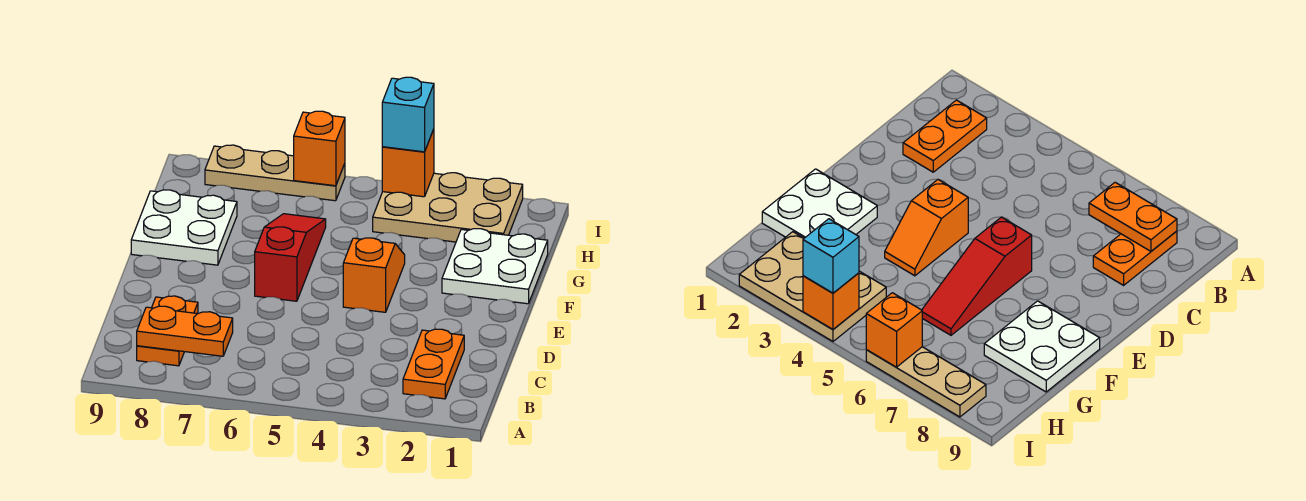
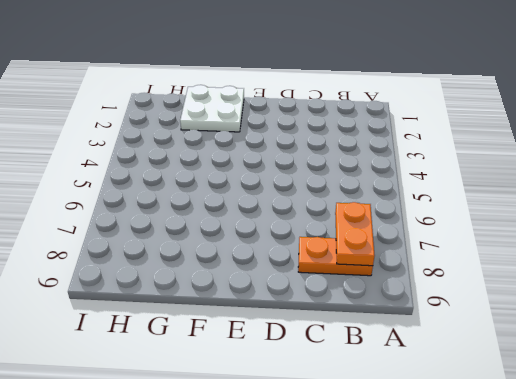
none -> orange plate B2:C2 level 1
none -> orange slope E4:F4 level 1 top E
none -> red slope E6:G6 level 1 top E

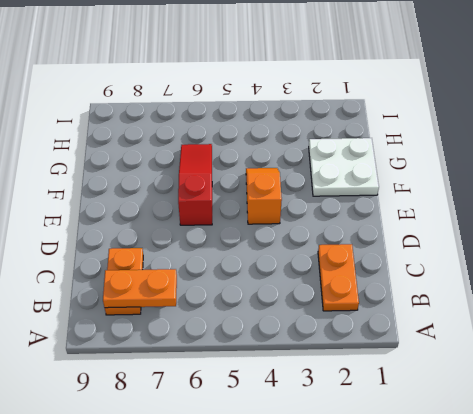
none -> white plate F8:G9 level 1
none -> tan plate H2:I4 level 1
none -> tan plate I6:I8 level 1

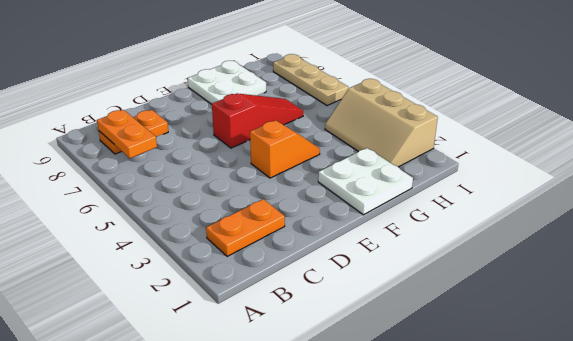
tan slope H2:I4 level 1 top I -> tan plate H2:I4 level 1
none -> orange brick I4 level 2
none -> orange brick I6 level 2
none -> cyan brick I4 level 3

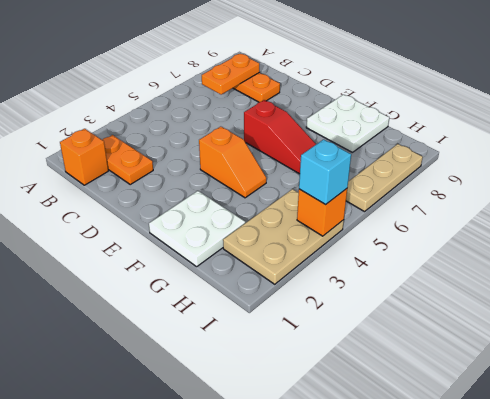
orange brick B1 level 1 -> orange brick I6 level 2

